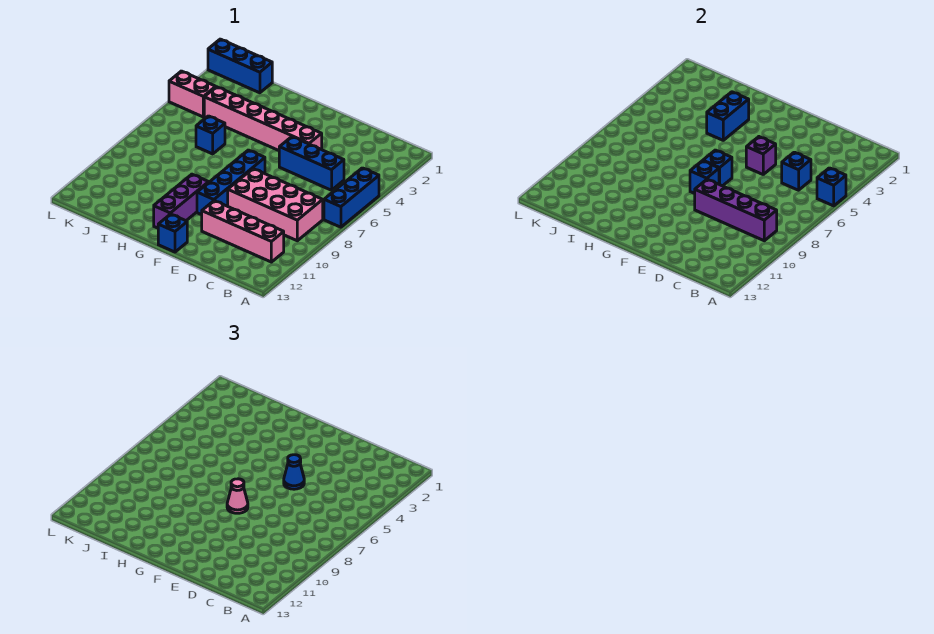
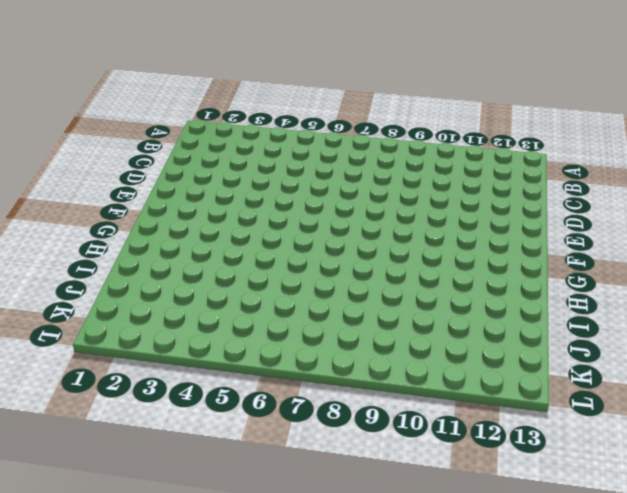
none -> blue brick A5:A7 level 1
none -> pink brick B8:E9 level 1
none -> pink brick B11:E11 level 1

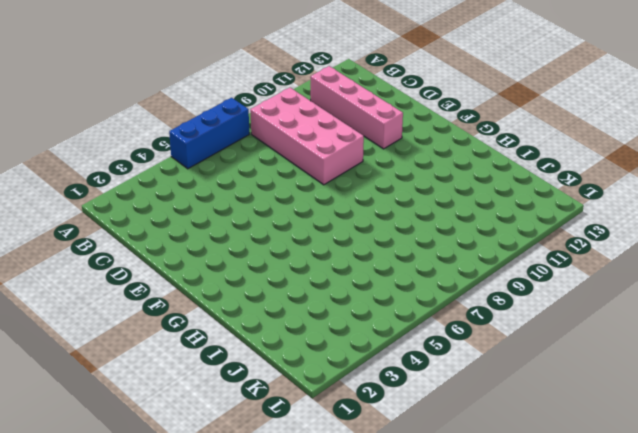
none -> blue brick C5:E5 level 1
none -> pink brick E4:J4 level 1
none -> blue brick F7:F10 level 1

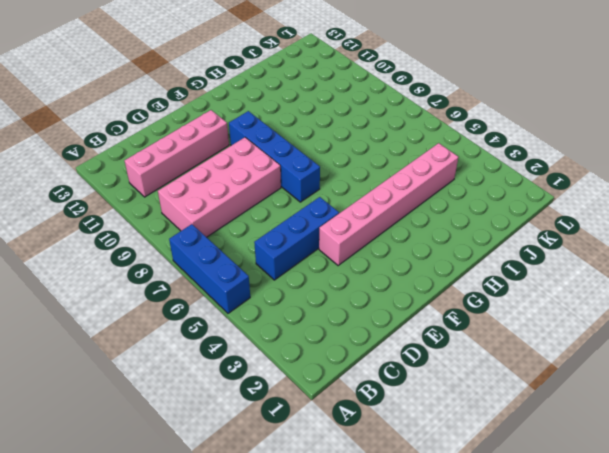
none -> blue brick F13 level 1
none -> purple brick G10:G12 level 1
none -> blue brick I6 level 1

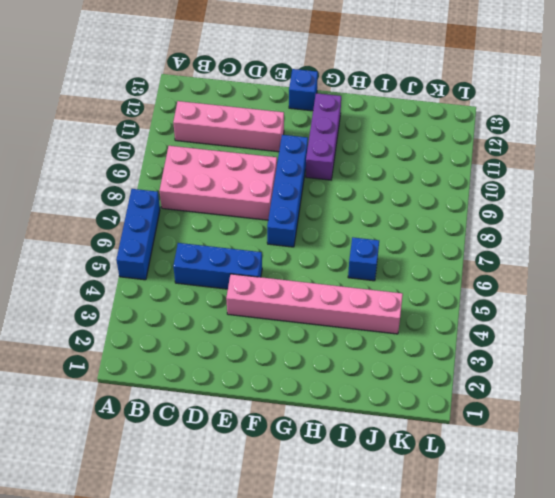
none -> blue brick J1:L1 level 1
none -> pink brick K4:L4 level 1
none -> blue brick A5 level 2

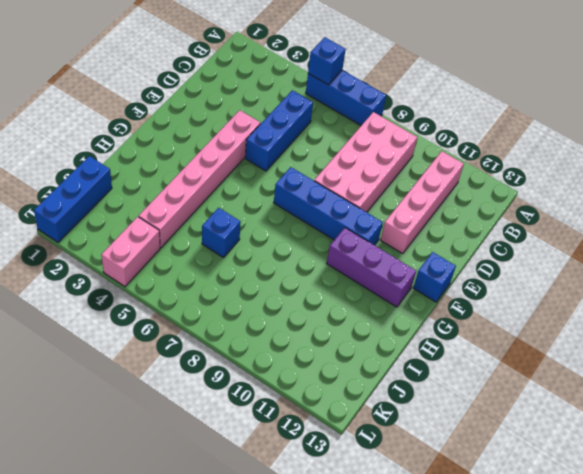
none -> purple brick B9:E9 level 2
none -> blue brick C5 level 2
none -> purple brick E5 level 2

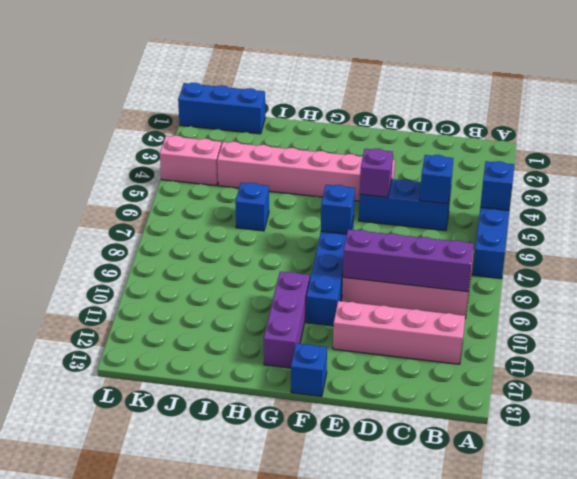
none -> blue brick F8 level 2
none -> blue brick H3:H4 level 2
none -> blue cone E5 level 3

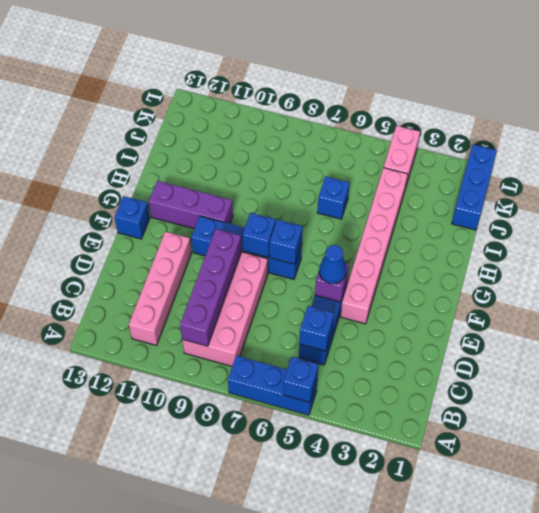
none -> blue brick H3:H4 level 2
none -> pink cone F8 level 3

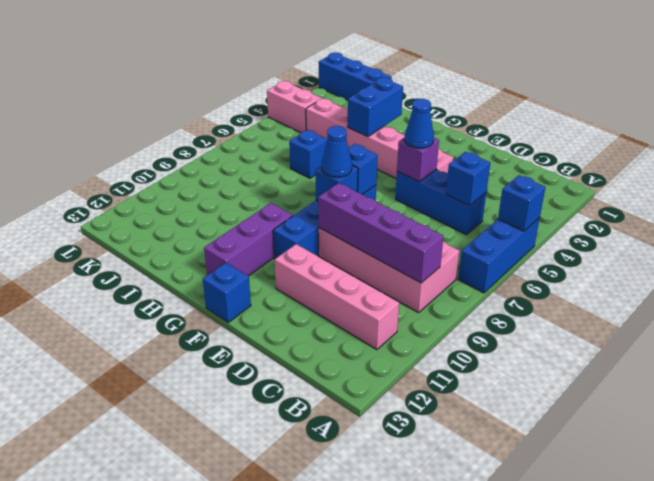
blue cone F8 level 3 -> pink cone F8 level 3

